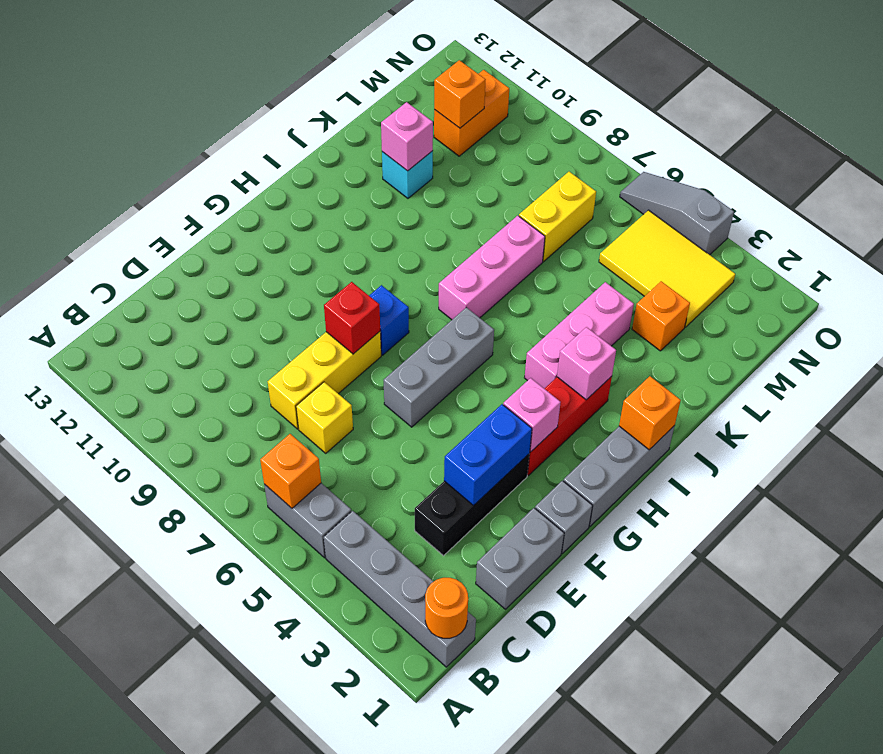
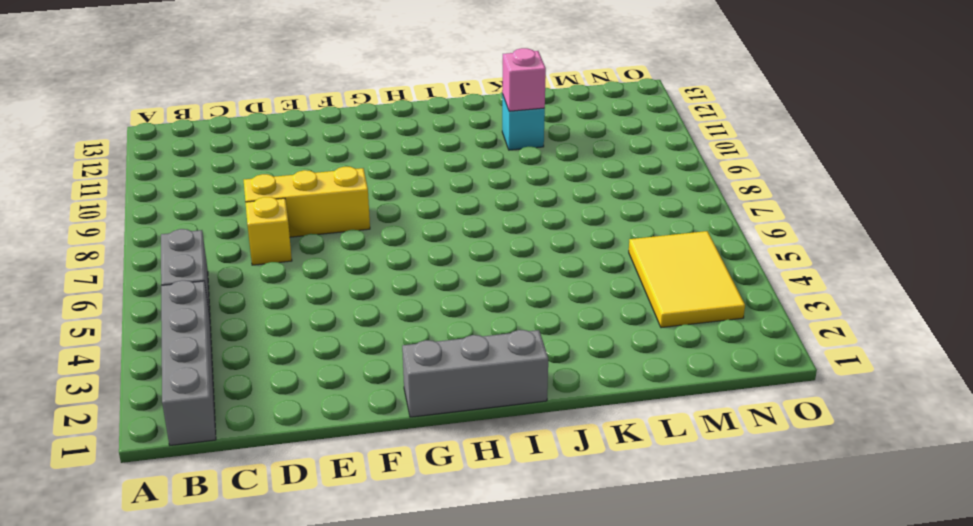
none -> grey brick D1:E1 level 1
none -> black brick D3:F3 level 1
none -> grey brick F1 level 1

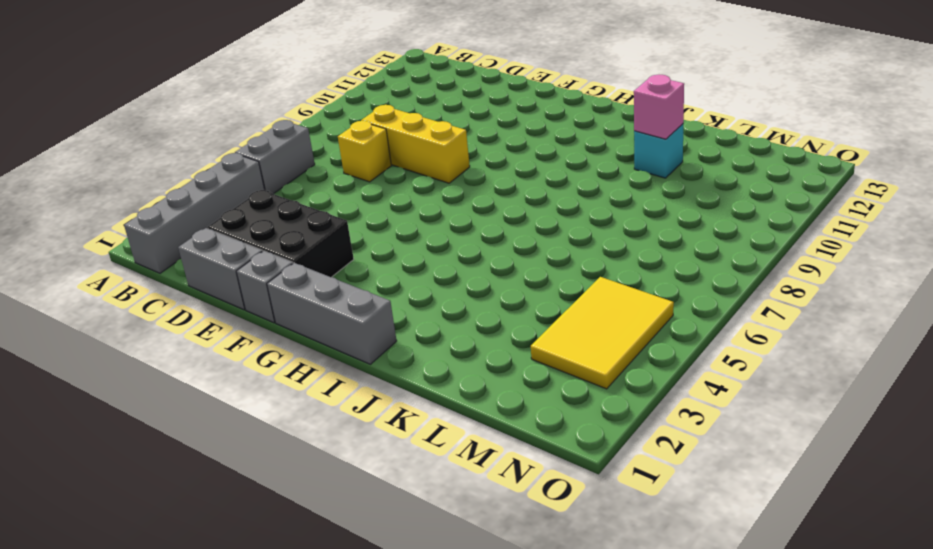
black brick D2:F3 level 1 -> black brick D3:F3 level 1
none -> grey brick F6:H6 level 1
none -> red brick G3:I3 level 1
none -> blue brick G8 level 1

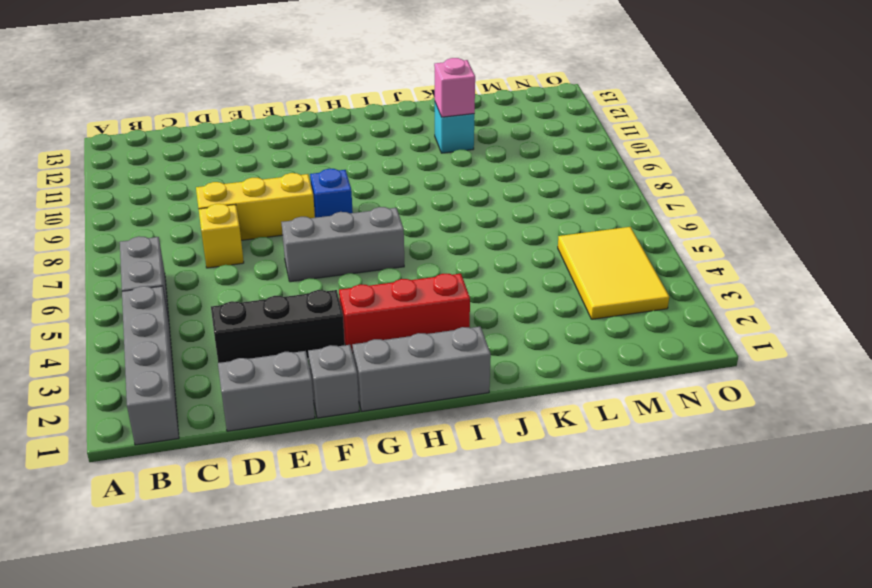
none -> pink brick I4:K4 level 1
none -> pink brick I7:K7 level 1
none -> orange brick L3 level 1

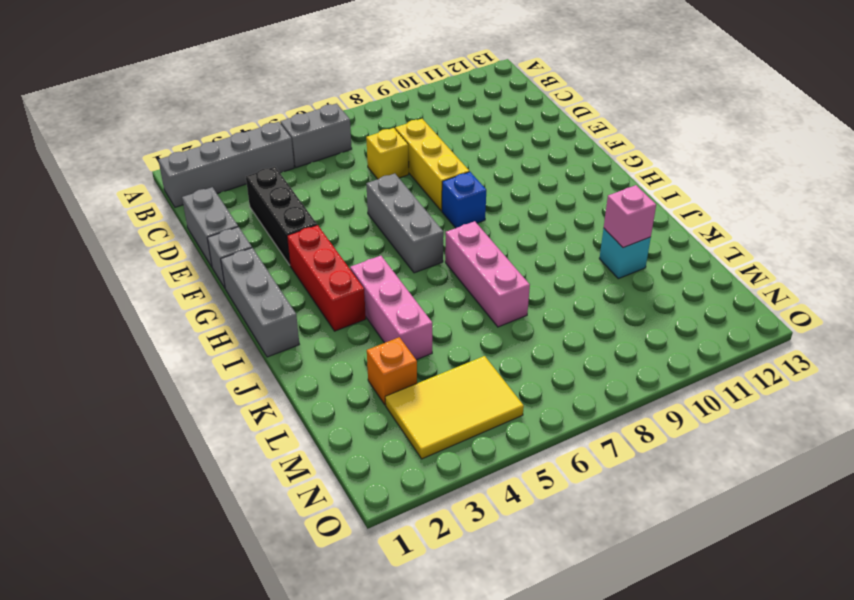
none -> yellow brick L7:M7 level 1
none -> orange brick M11:N11 level 1
none -> grey slope O4:O6 level 1 top 4

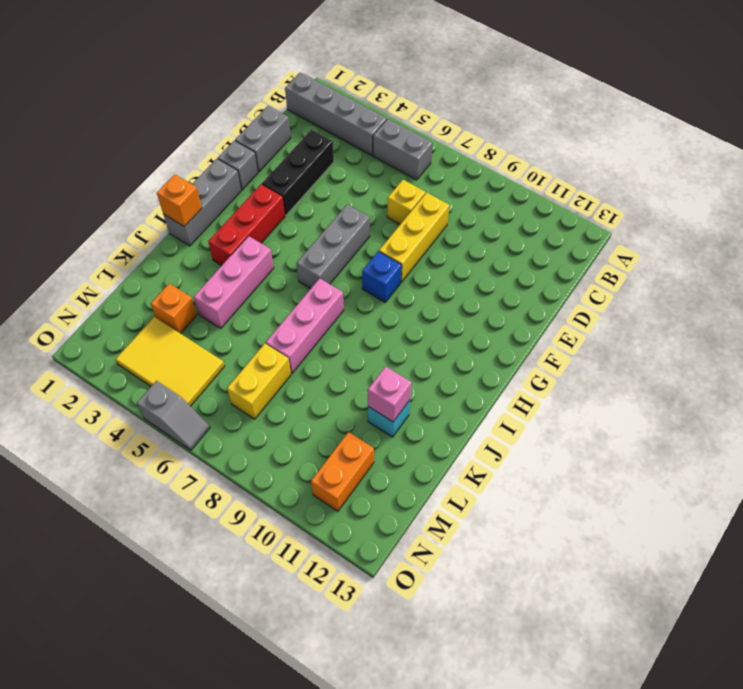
grey slope O5:O6 level 1 top 5 -> grey slope O4:O6 level 1 top 4
none -> orange round brick B1 level 2
none -> orange brick B6 level 2
none -> blue brick E3:F3 level 2

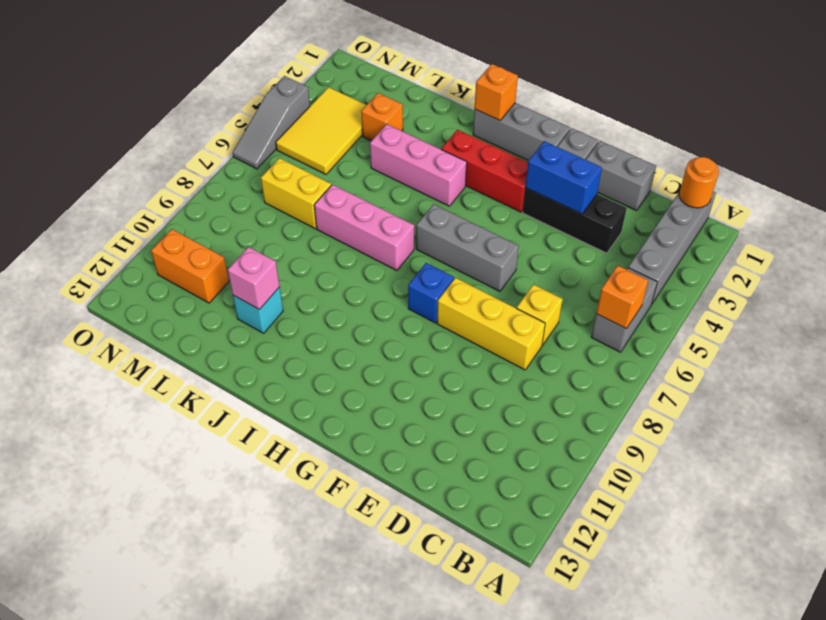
none -> red brick F8 level 2
none -> pink brick G3 level 2
none -> pink brick I3 level 2

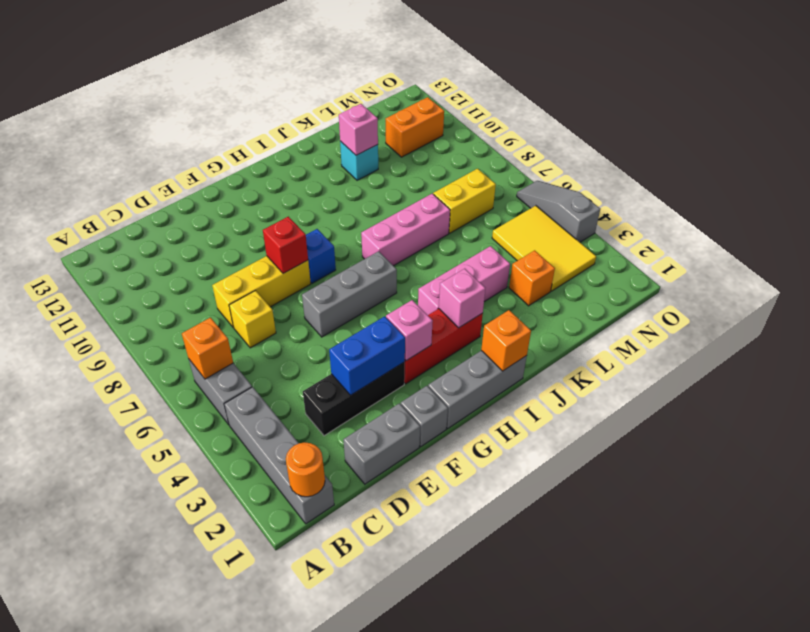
none -> orange brick M11 level 2

